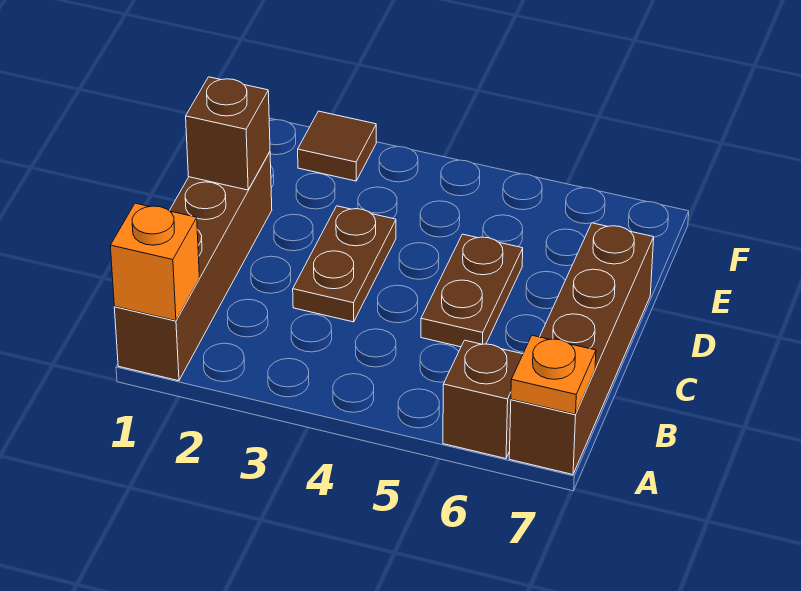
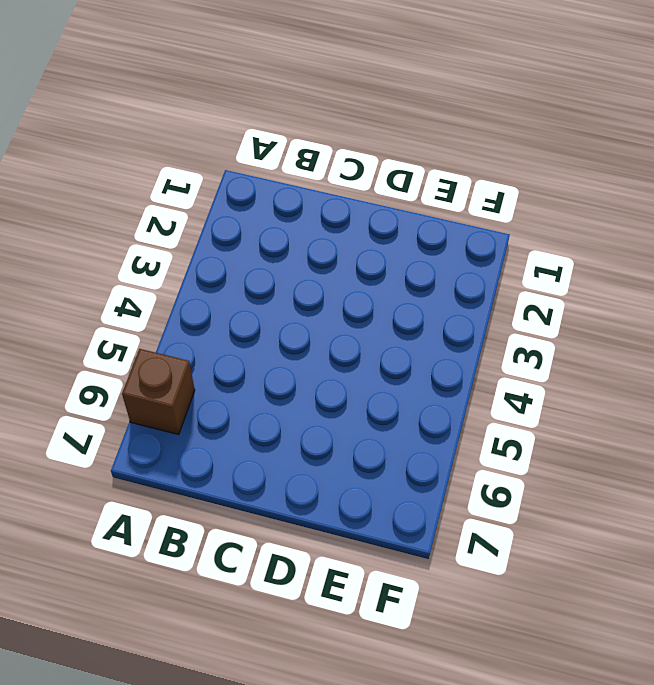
none -> brown brick A1:D1 level 1
none -> brown brick A7:D7 level 1

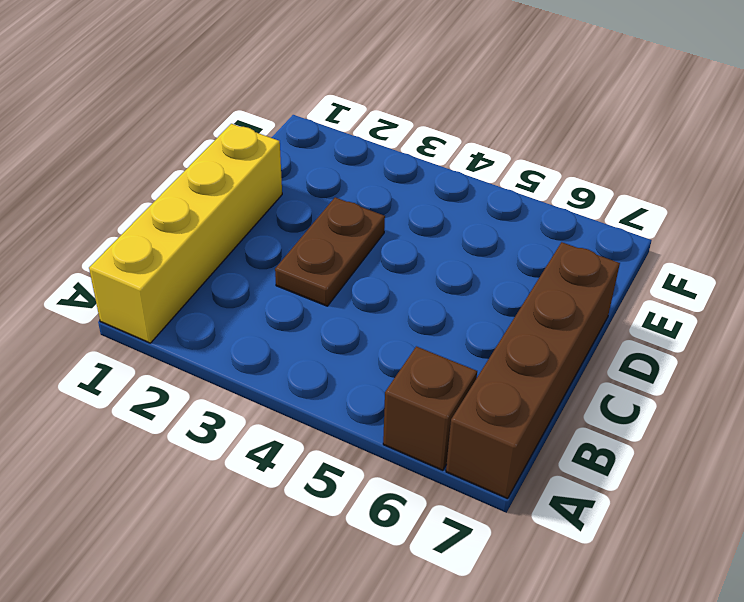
yellow brick A1:D1 level 1 -> brown brick A1:D1 level 1
none -> brown plate C5:D5 level 1
none -> brown tile F2 level 1

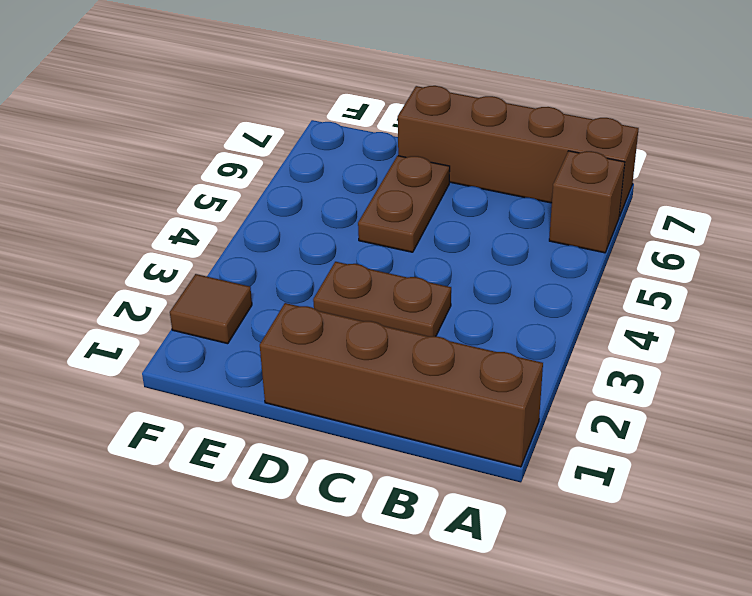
brown plate D5:D6 level 1 -> brown plate C5:D5 level 1
none -> orange brick A1 level 2
none -> orange plate A7 level 2

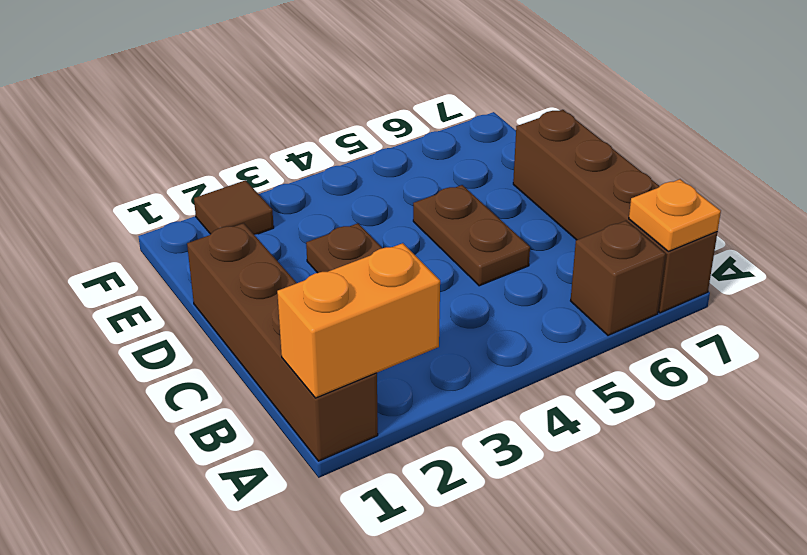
orange brick A1:A2 level 2 -> orange brick A1 level 2
none -> brown brick D1 level 2

